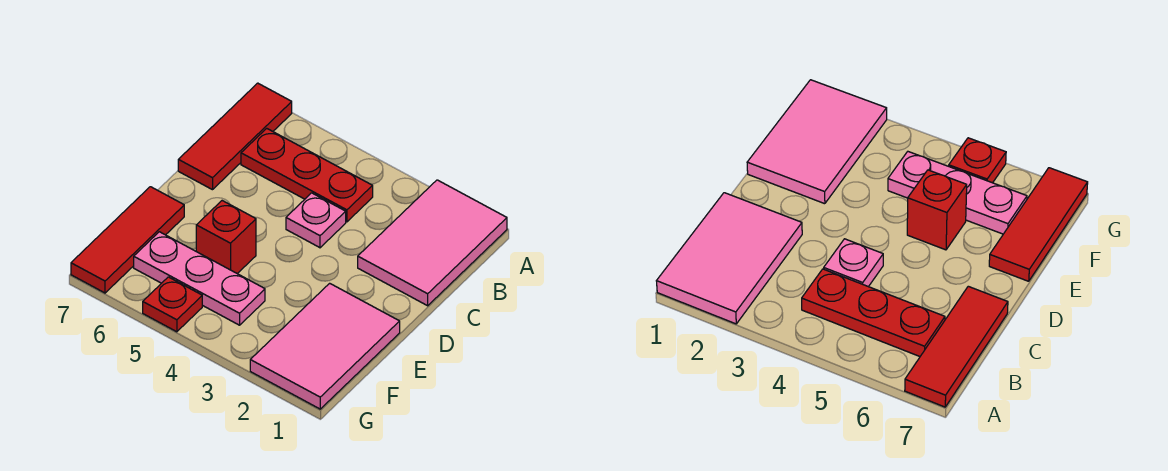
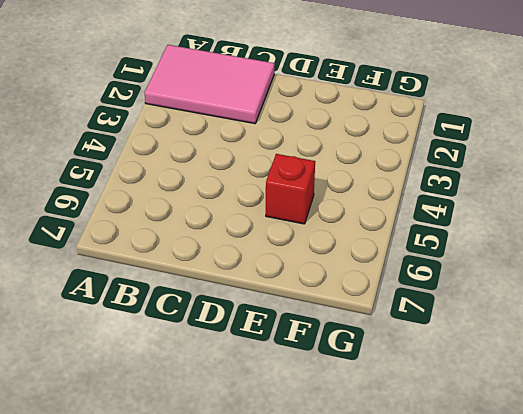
none -> red tile A7:C7 level 1
none -> red plate B4:B6 level 1

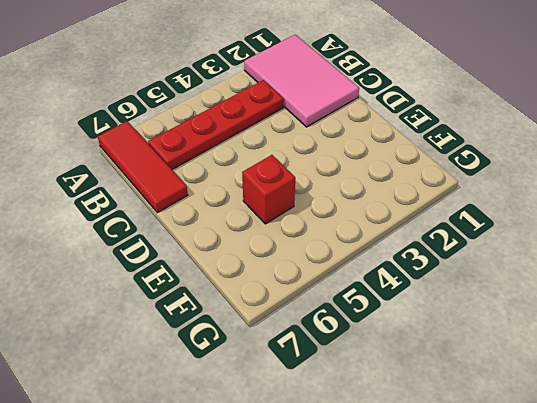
red plate B3:B6 level 1 -> red plate B4:B6 level 1
none -> pink plate C4 level 1
none -> pink tile E1:G2 level 1

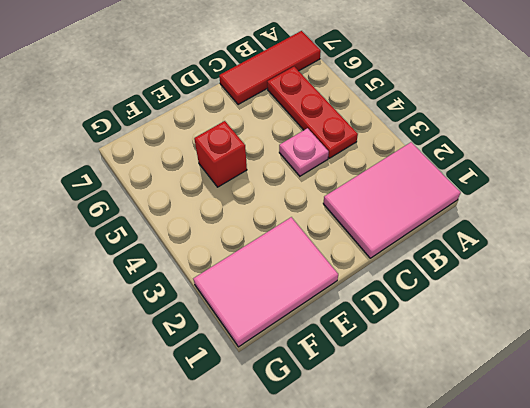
none -> red tile E7:G7 level 1
none -> pink plate F4:F6 level 1

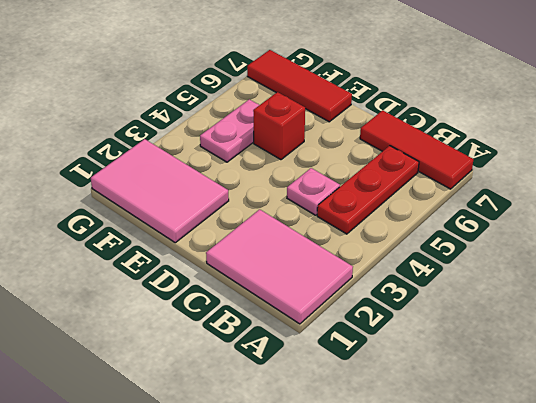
pink plate F4:F5 level 1 -> pink plate F4:F6 level 1
none -> red plate G5 level 1

